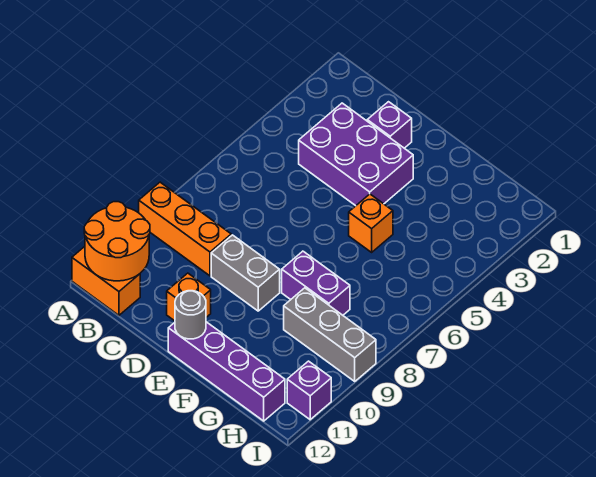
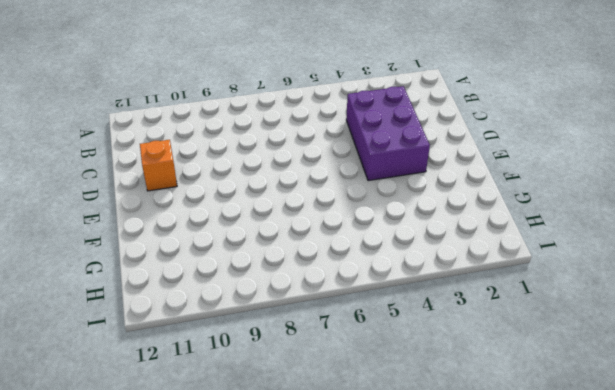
none -> orange brick A9:C9 level 1
none -> orange brick A12:B12 level 1
none -> purple brick D2 level 1

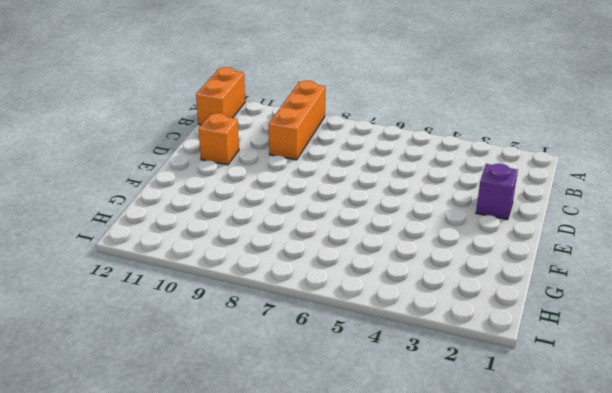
none -> purple brick C3:E4 level 1
none -> grey brick D9:E9 level 1
none -> purple brick E12:H12 level 1

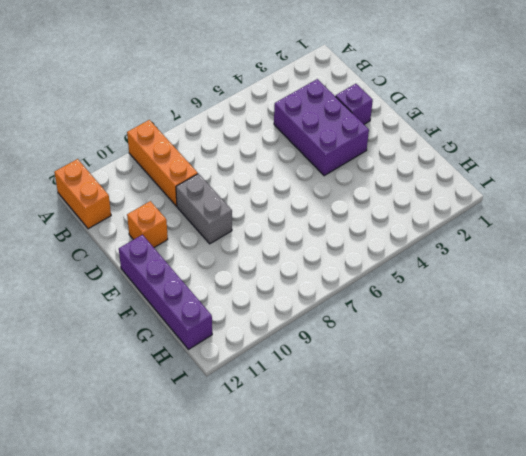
none -> orange brick F5 level 1
none -> purple brick F8:G8 level 1
none -> grey brick G9:I9 level 1

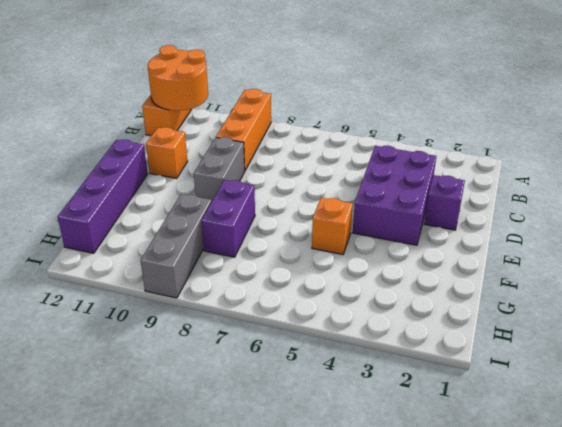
none -> purple brick I11 level 1
none -> grey round brick E12 level 2

